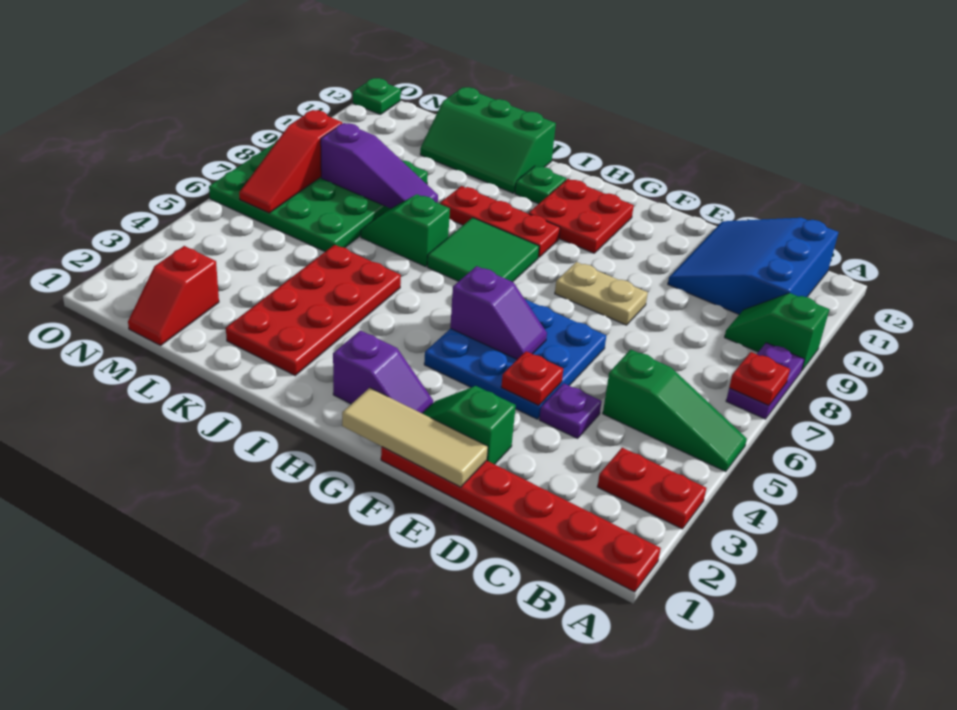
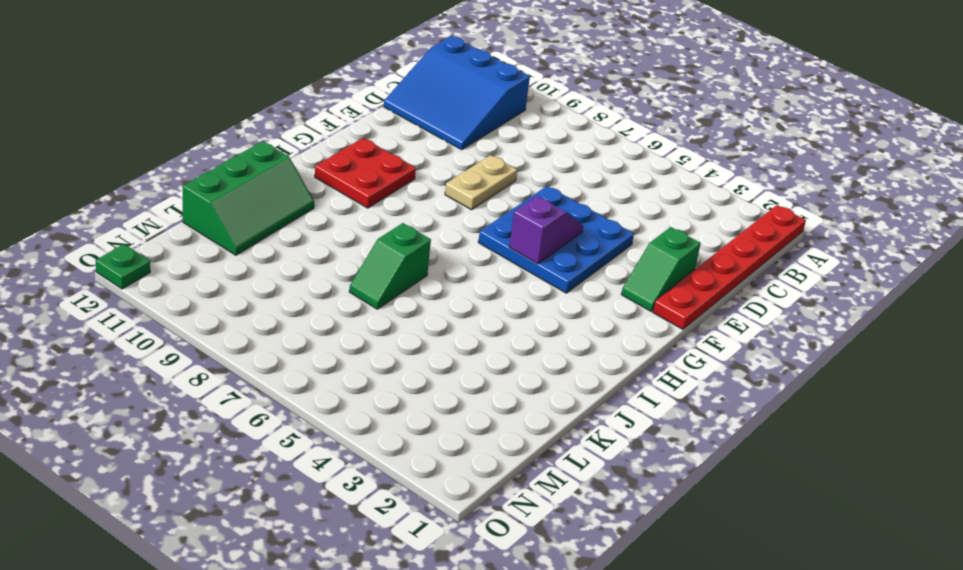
none -> red plate A3:B3 level 1
none -> green slope A5:C5 level 1 top C
none -> purple plate A7:A8 level 1

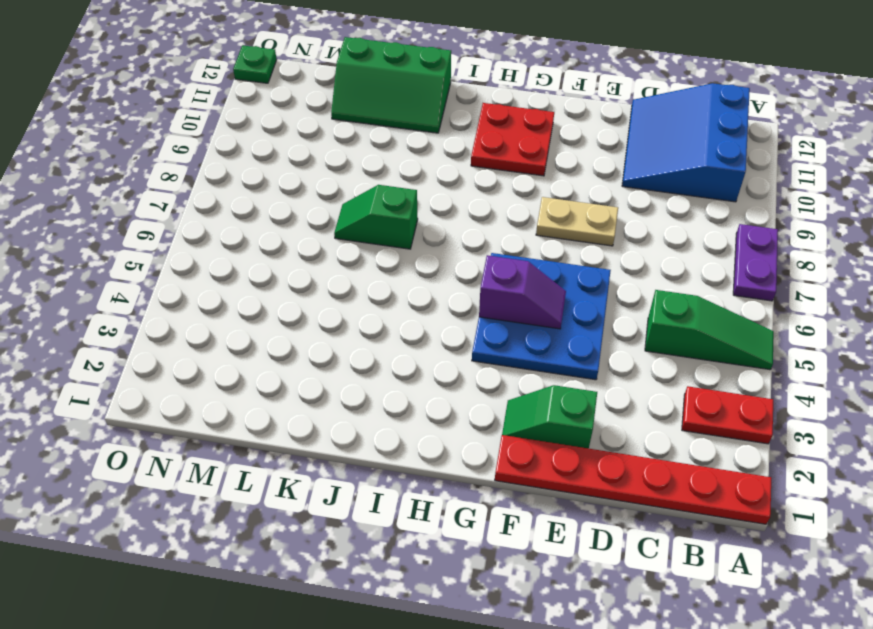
none -> green slope A9:B9 level 1 top A
none -> purple plate D4 level 1
none -> purple slope G2:H2 level 1 top H

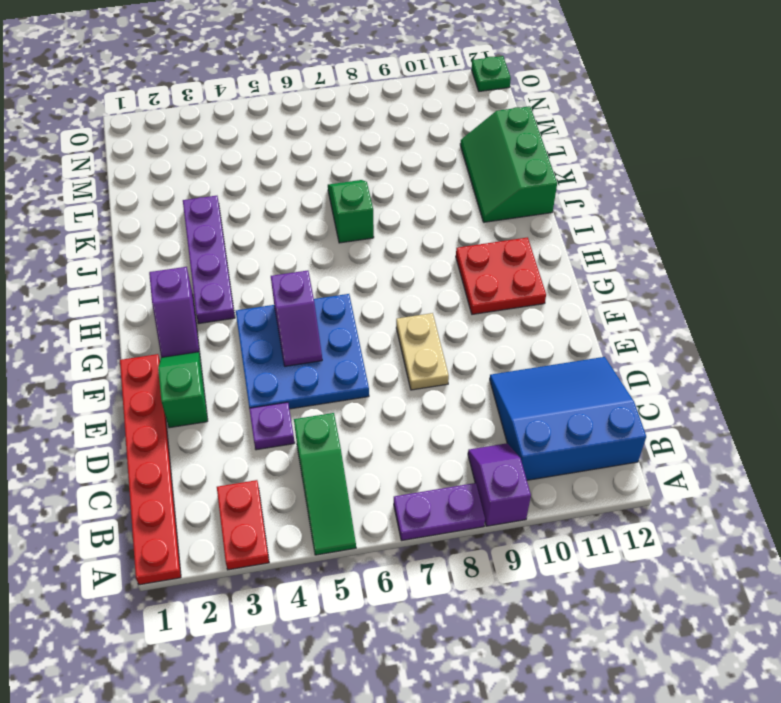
purple slope A9:B9 level 1 top A -> green slope A9:B9 level 1 top A
purple plate H3:K3 level 1 -> red plate J2:K5 level 1
none -> green tile H7:I8 level 1
none -> red plate H9:J9 level 1
none -> green plate I11 level 1

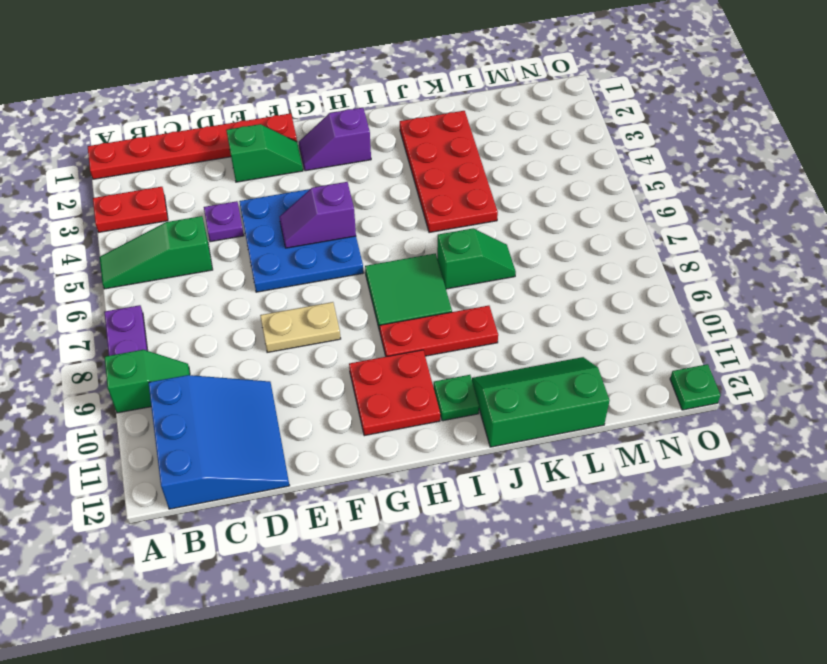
none -> green plate L6:O9 level 1
none -> red slope M1:M2 level 1 top 2
none -> red plate A7 level 2

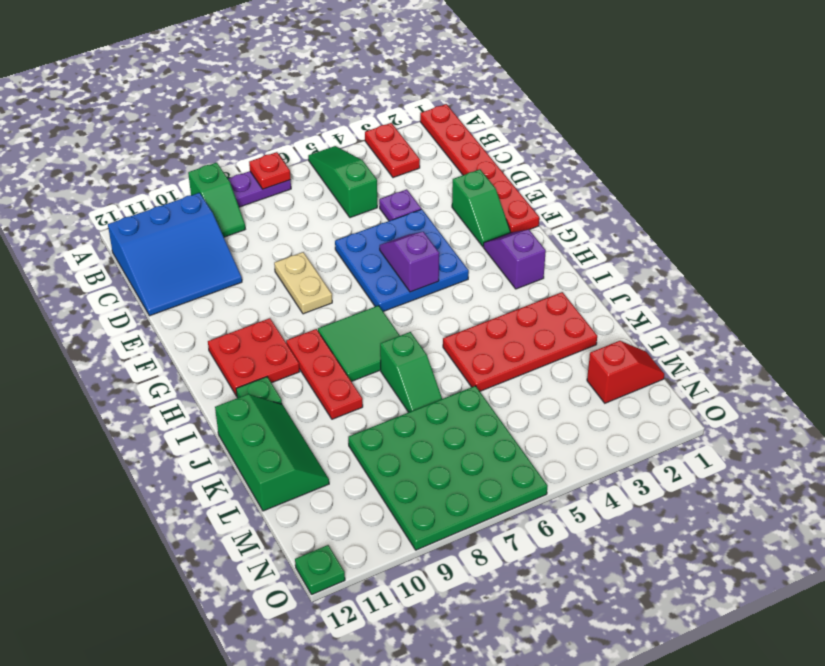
none -> tan tile E1:G1 level 2
none -> red plate E4 level 2
none -> purple slope K8:M8 level 2 top M

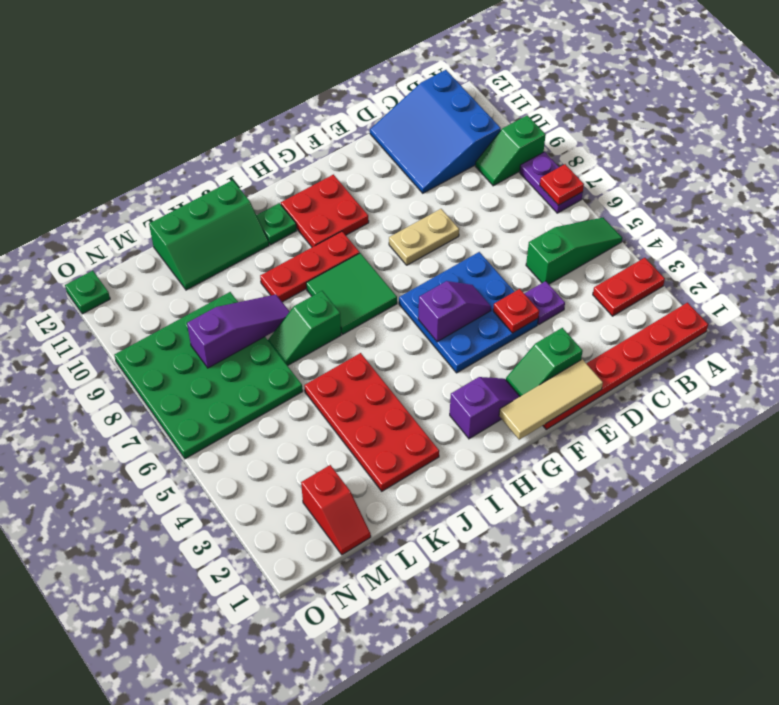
none -> red slope N6:N8 level 2 top 8

